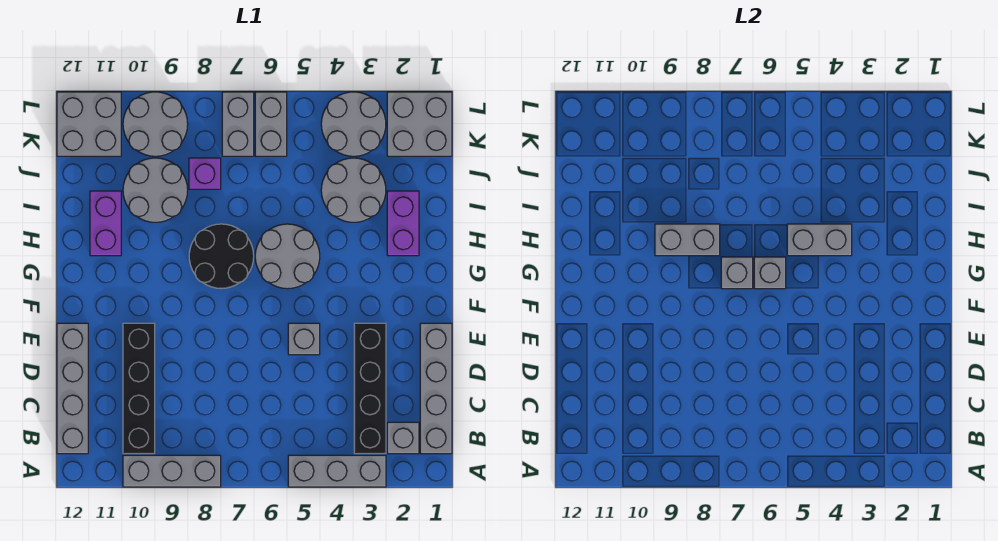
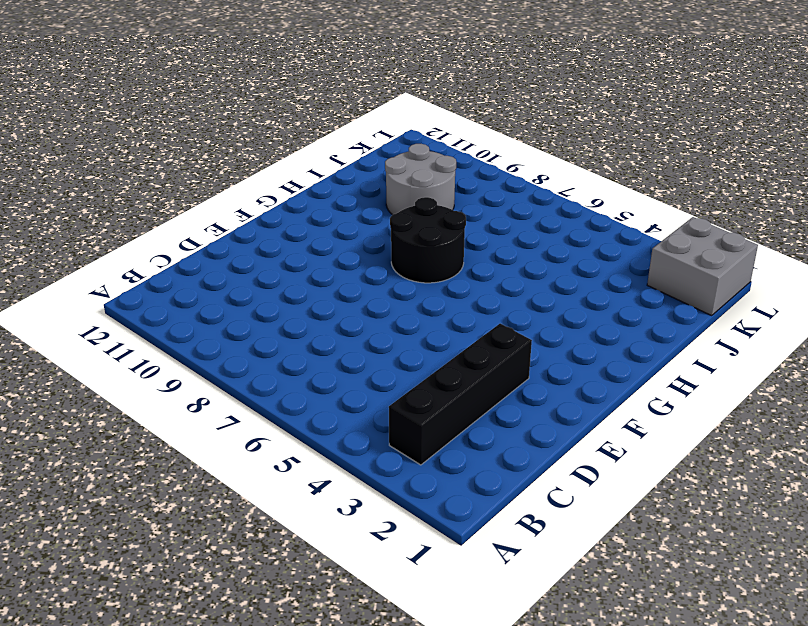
none -> grey brick A3:A5 level 1
none -> grey brick A8:A10 level 1
none -> grey brick B1:E1 level 1

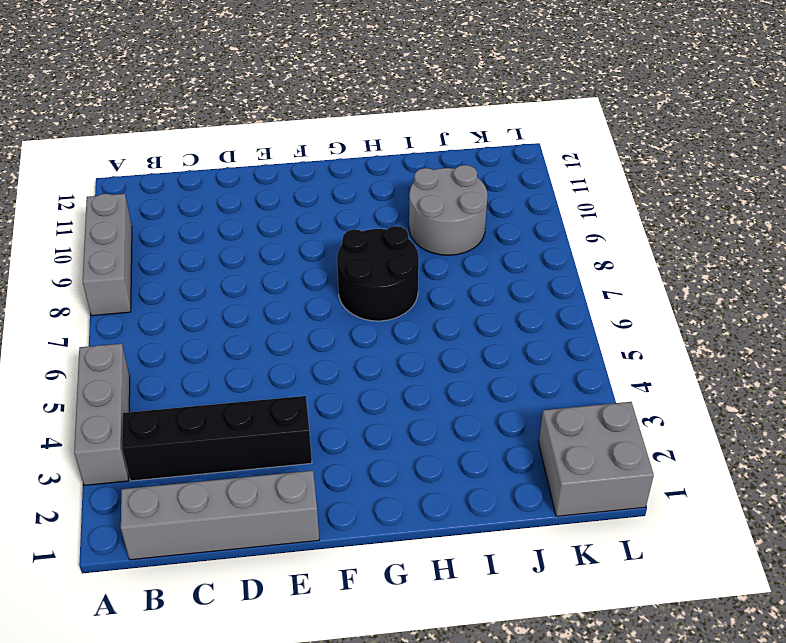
none -> grey brick B2 level 1
none -> black brick B10:E10 level 1
none -> grey brick B12:E12 level 1

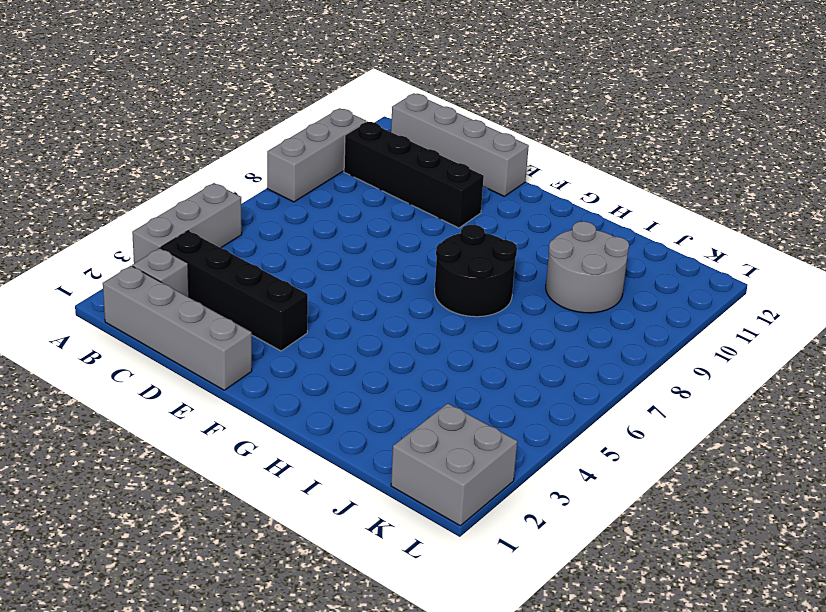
none -> grey brick E5 level 1
none -> grey round brick G5:H6 level 1
none -> purple brick H2:I2 level 1

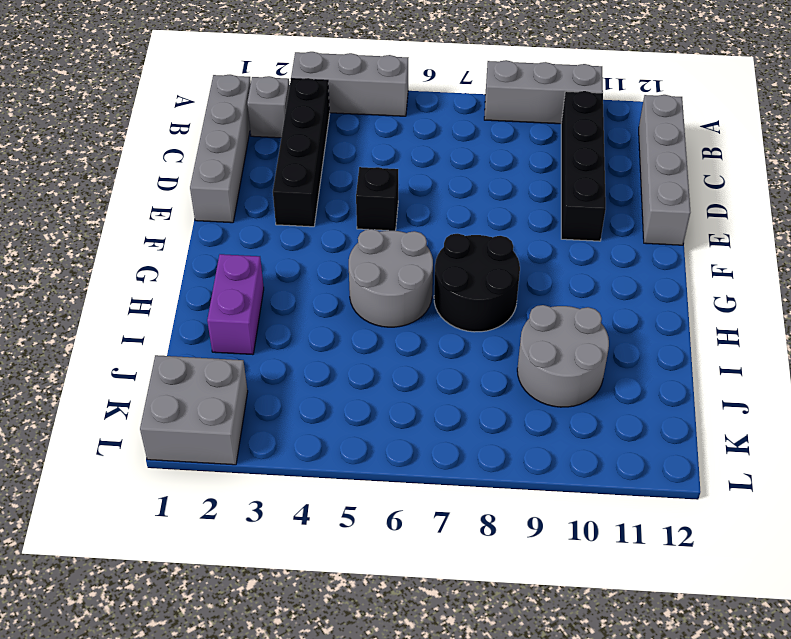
black brick E5 level 1 -> grey brick E5 level 1
none -> purple brick H11:I11 level 1
none -> grey round brick I3:J4 level 1
none -> purple brick J8 level 1

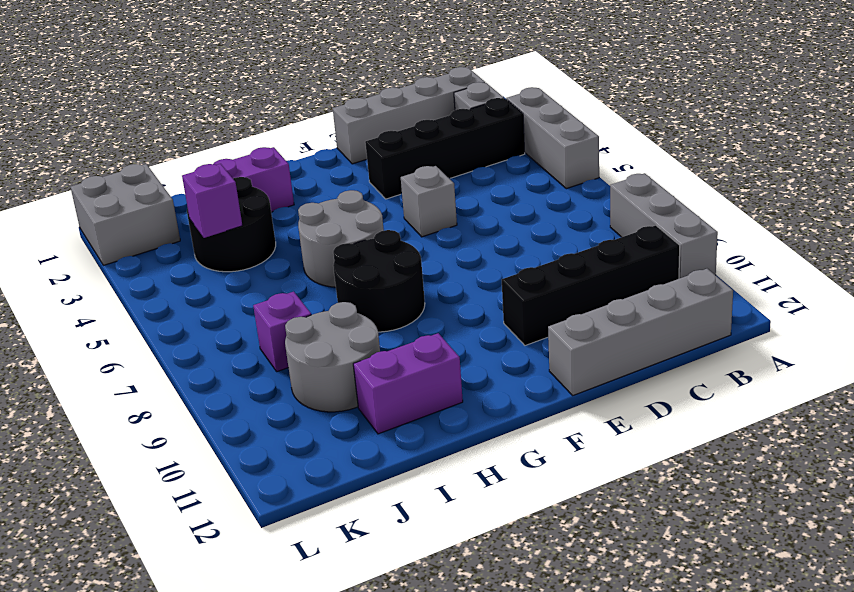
black round brick I3:J4 level 1 -> grey round brick I3:J4 level 1
purple brick J4 level 2 -> none
none -> grey round brick K3:L4 level 1
none -> grey brick K6:L6 level 1
none -> grey brick K7:L7 level 1

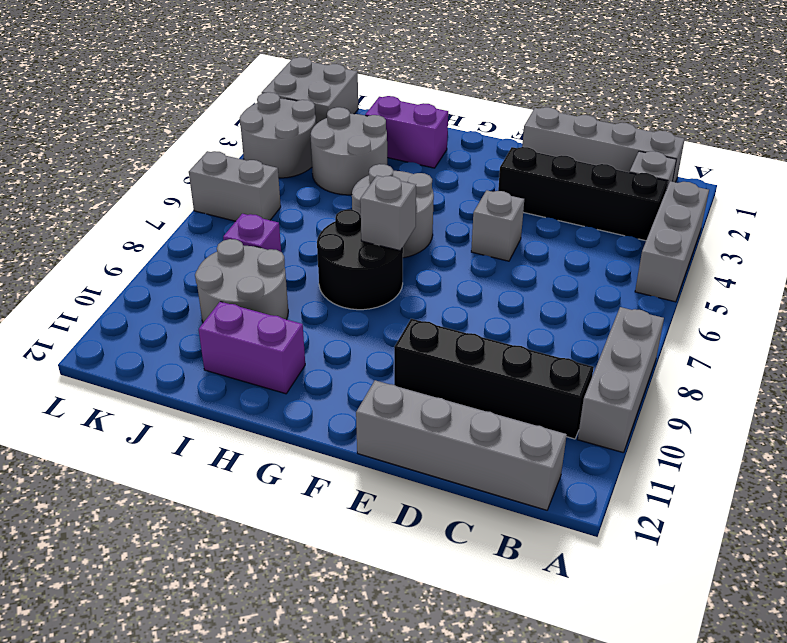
none -> grey brick K7:L7 level 1
none -> grey round brick K9:L10 level 1
none -> grey brick K11:L12 level 1

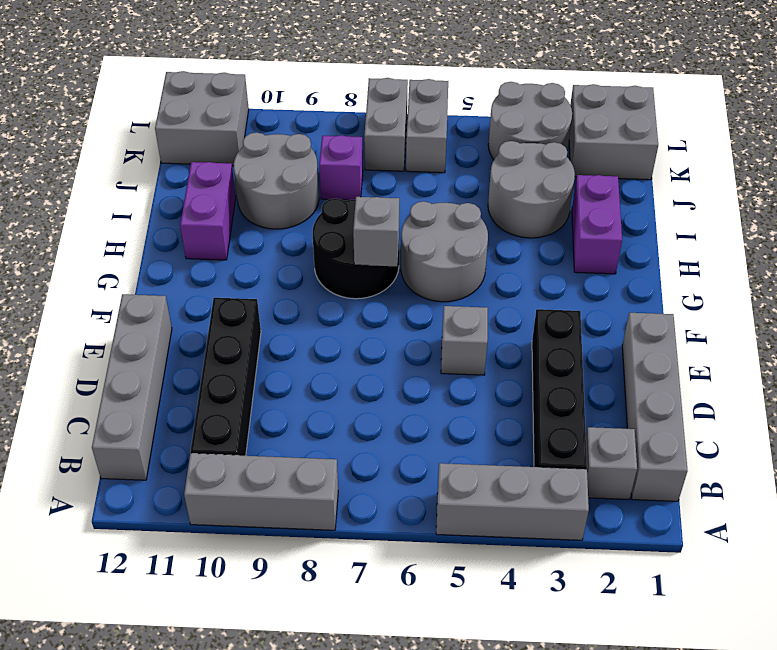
none -> grey round brick K9:L10 level 1
none -> grey brick G6 level 2
none -> grey brick H4:H5 level 2

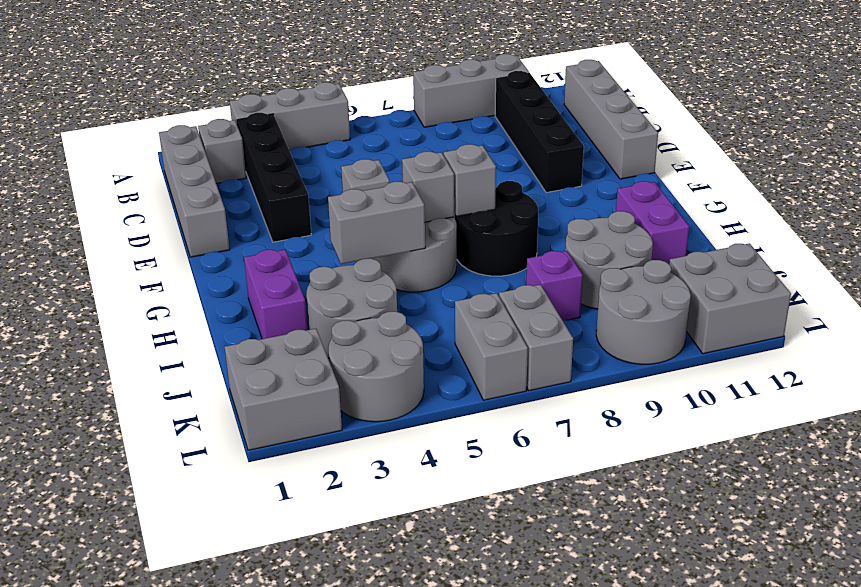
none -> grey brick H8:H9 level 2

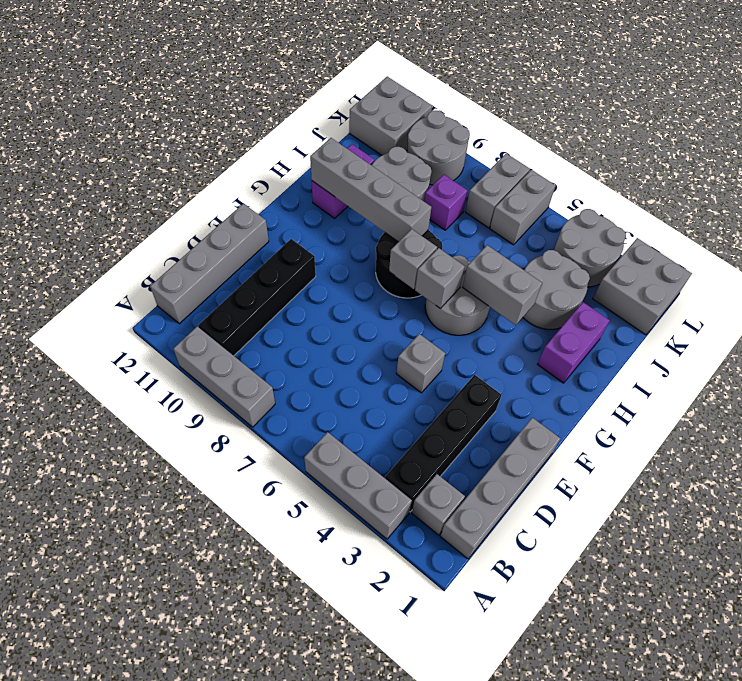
grey brick H8:H11 level 2 -> grey brick H8:H9 level 2

